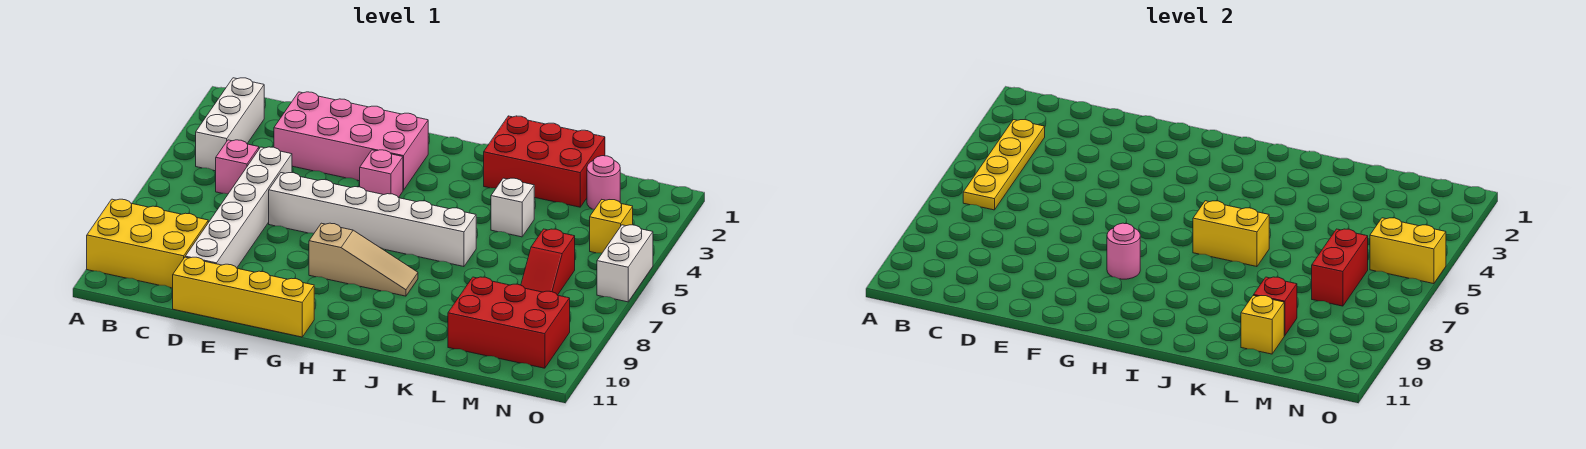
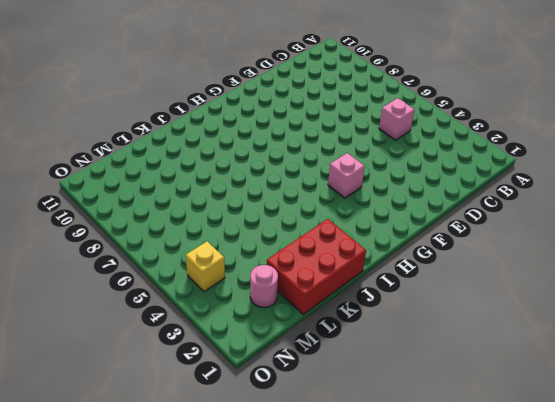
none -> yellow brick A9:C10 level 1
none -> white brick B2:B4 level 1
none -> pink brick D2:G3 level 1

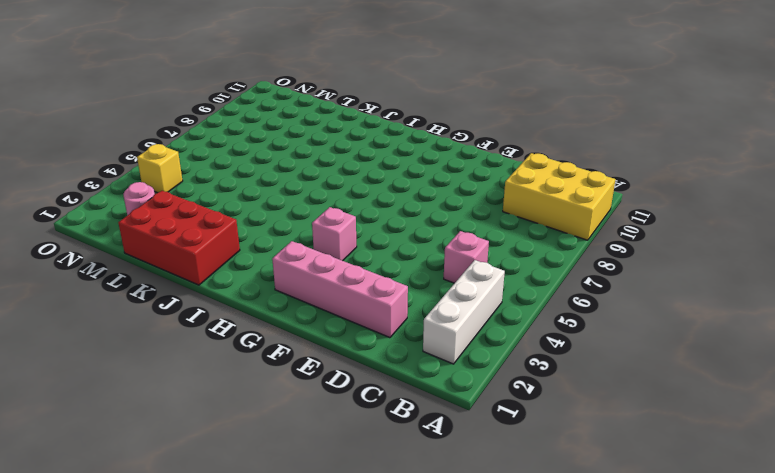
pink brick D2:G2 level 1 -> pink brick D2:G3 level 1
none -> white brick D5:D10 level 1
none -> yellow brick D11:G11 level 1
none -> white brick E6:J6 level 1

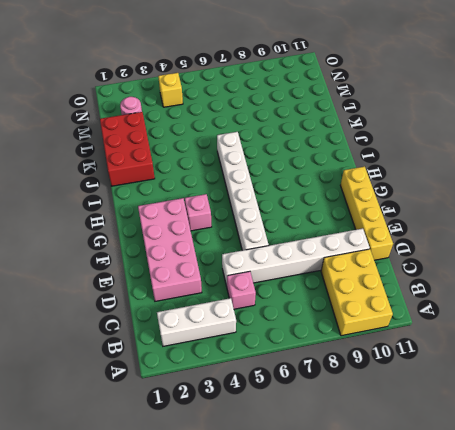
none -> tan slope G8:I8 level 1 top G
none -> white brick K4 level 1
none -> red brick L9:N10 level 1

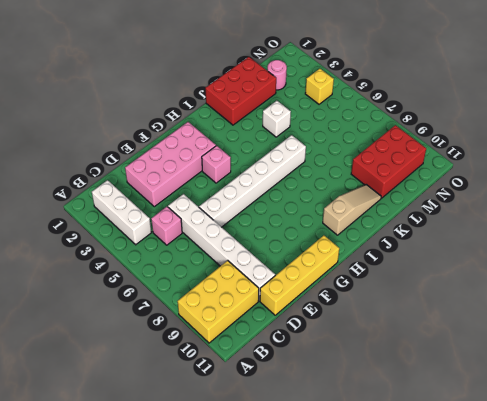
tan slope I10:K10 level 1 top I -> tan slope G8:I8 level 1 top G
none -> red slope M6:M7 level 1 top 6
none -> white brick O5:O6 level 1
none -> yellow plate B3:B6 level 2

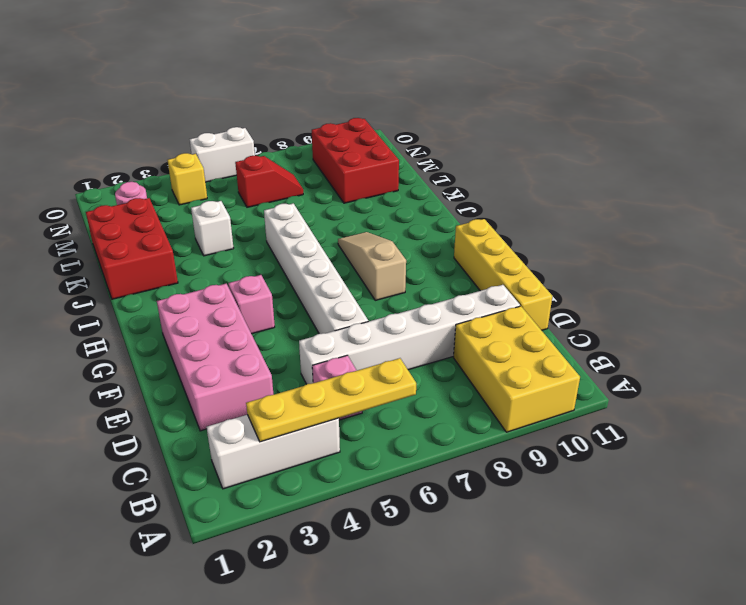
none -> pink round brick G8 level 2
none -> yellow brick I6:J6 level 2
none -> red brick L9 level 2

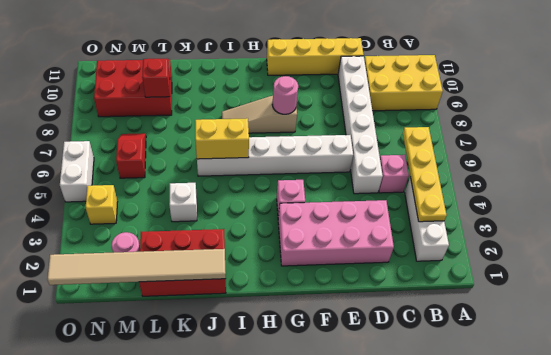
tan tile J1:O1 level 2 -> none
none -> yellow brick L10 level 2
none -> red brick M6:M7 level 2
none -> yellow brick N5:O5 level 2

